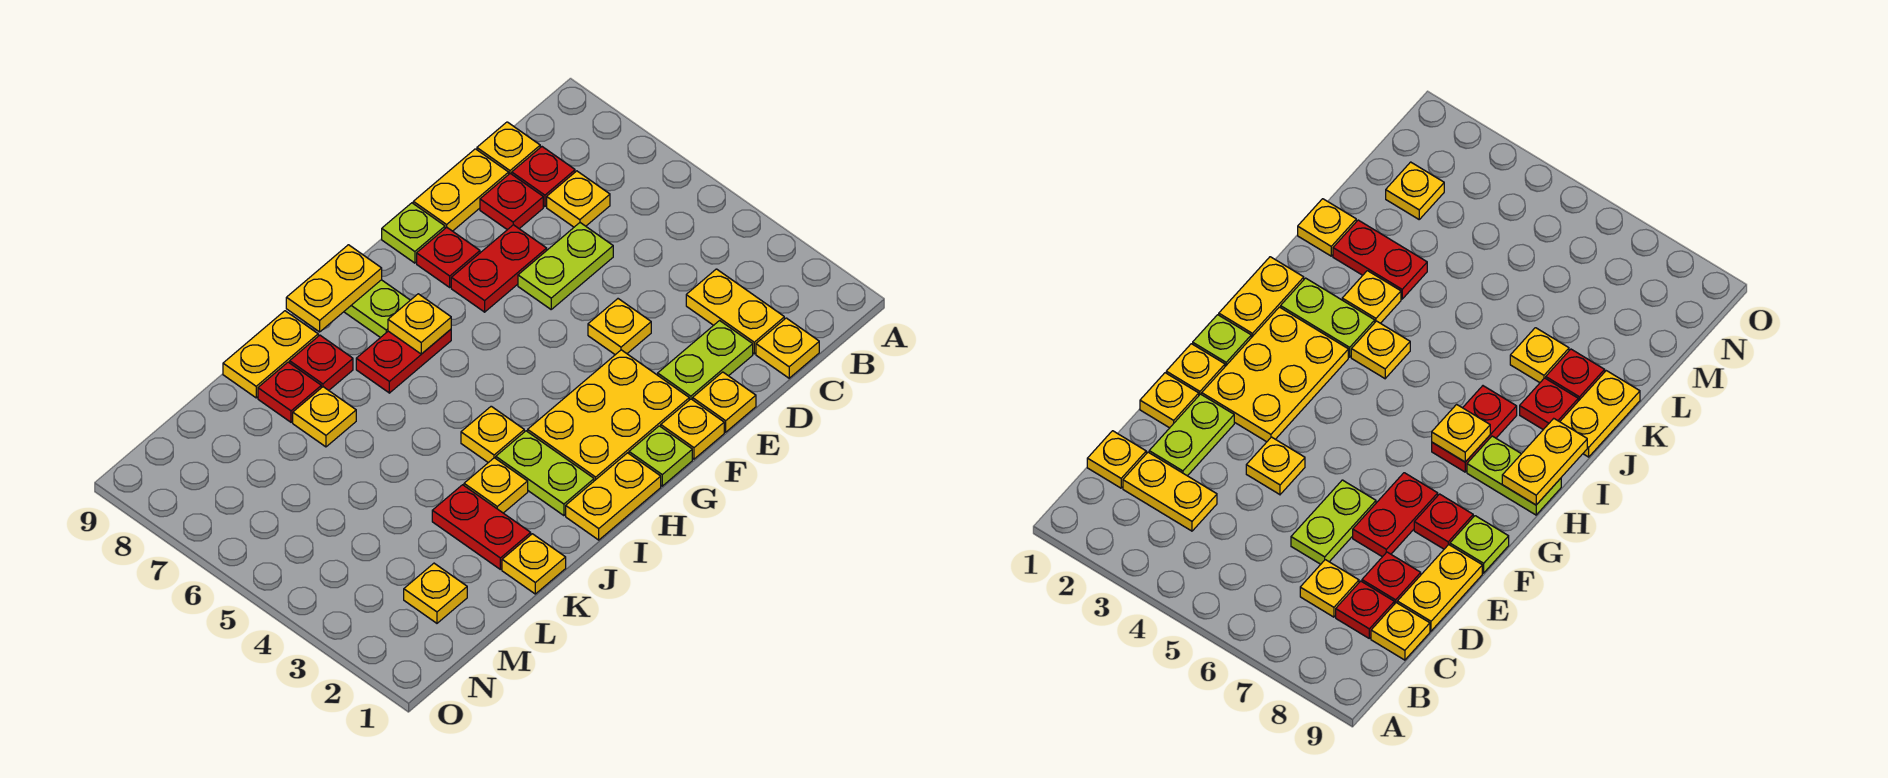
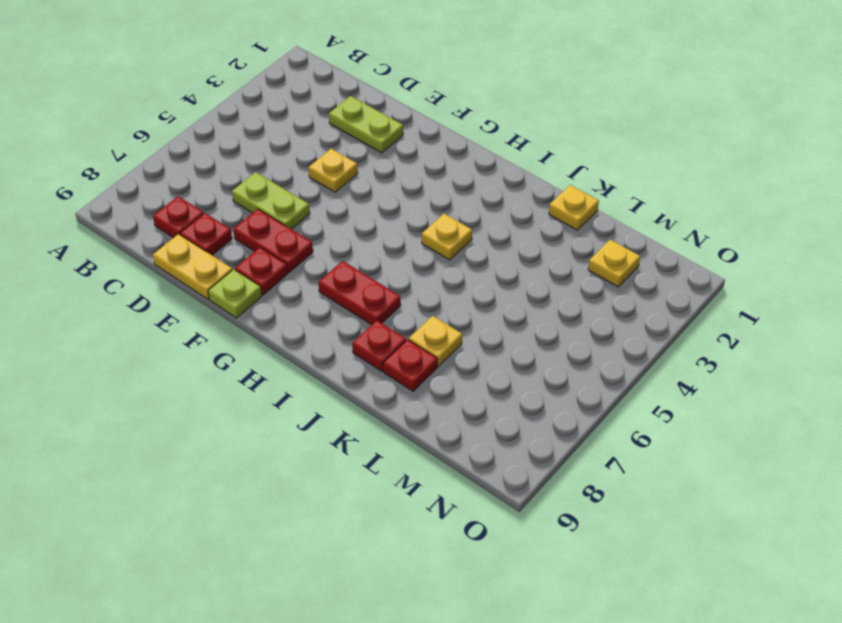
none -> yellow plate C1 level 1
none -> yellow plate C2:C3 level 1
none -> yellow plate C7 level 1
none -> yellow plate C9 level 1

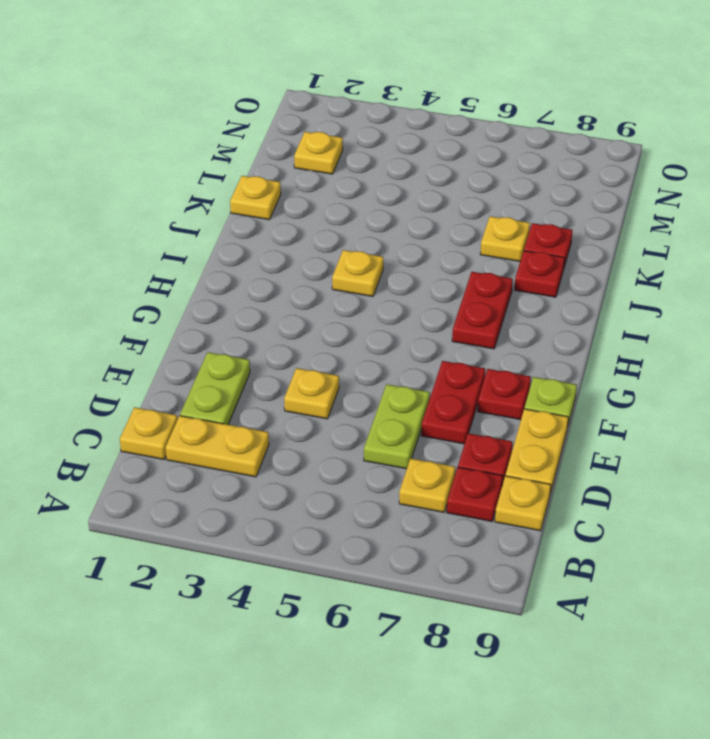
none -> yellow plate E1 level 1
none -> yellow plate F1 level 1
none -> yellow plate F2:H3 level 1
none -> lime plate G1 level 1

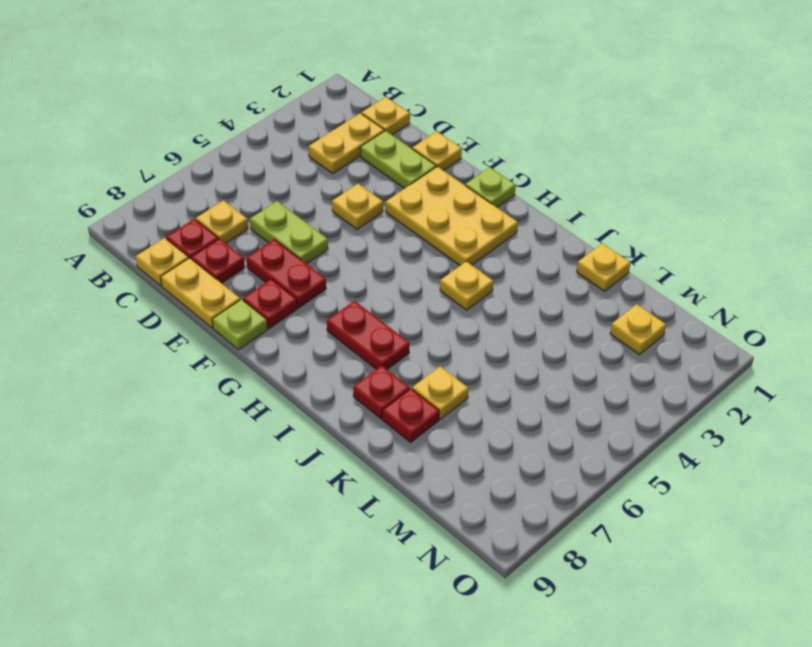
none -> yellow plate F1 level 1
none -> yellow plate H1:I1 level 1
none -> lime plate H8:H9 level 1
none -> lime plate I2:I3 level 1

